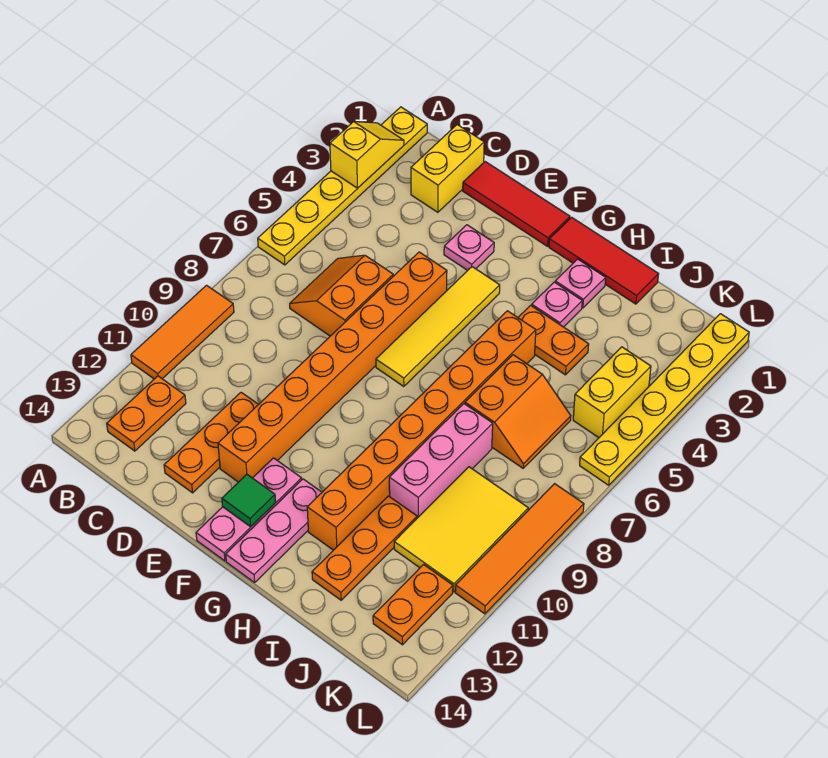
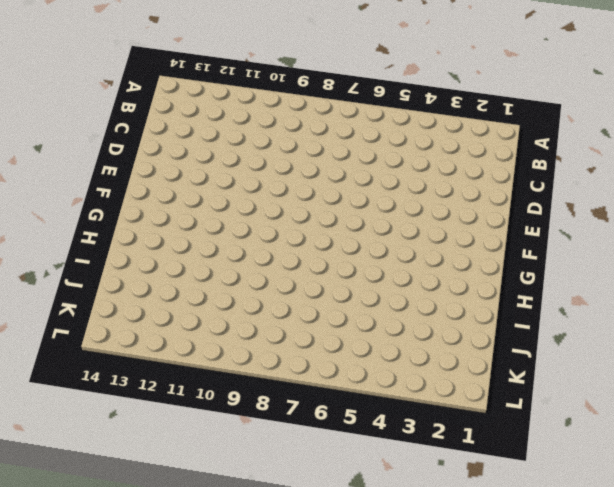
none -> yellow plate A1:A6 level 1
none -> orange tile A9:A11 level 1
none -> orange plate B12:B13 level 1

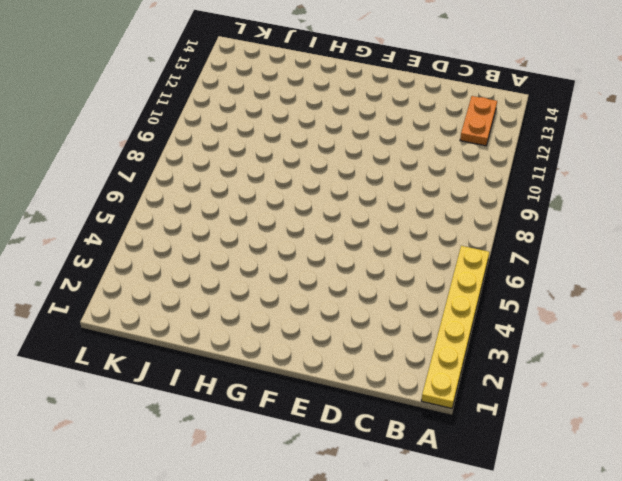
none -> orange tile A9:A11 level 1
none -> yellow brick C1:C2 level 1
none -> orange slope C6:D7 level 1 top D

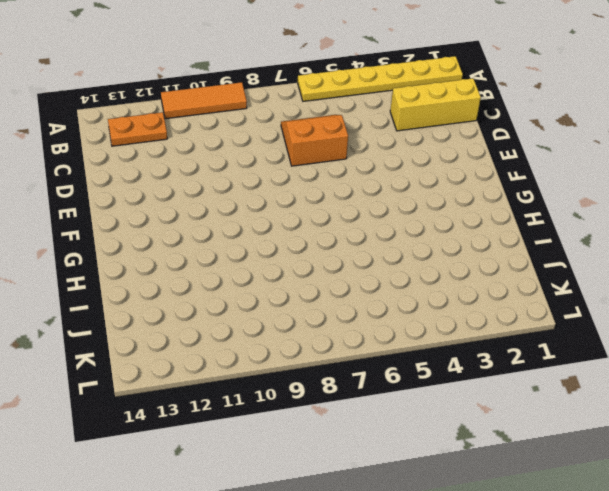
yellow brick C1:C3 level 1 -> yellow brick C1:C2 level 1
none -> red tile D1:F1 level 1
none -> orange plate D11:D13 level 1
none -> pink plate E3 level 1

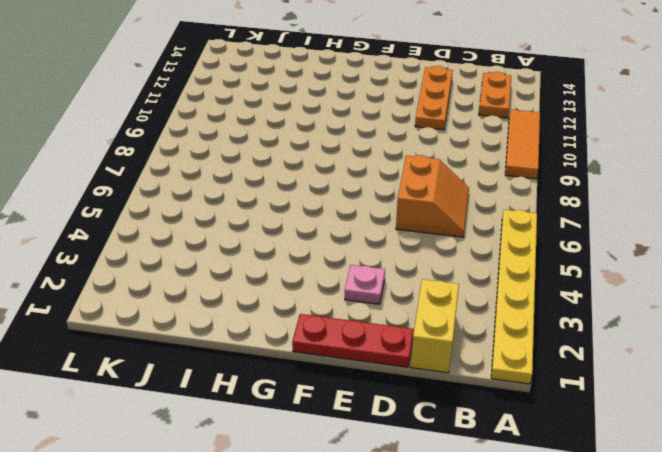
red plate D1:F1 level 1 -> red tile D1:F1 level 1
none -> orange brick E5:E12 level 1
none -> yellow tile F4:F7 level 1
none -> pink plate F12:F14 level 1

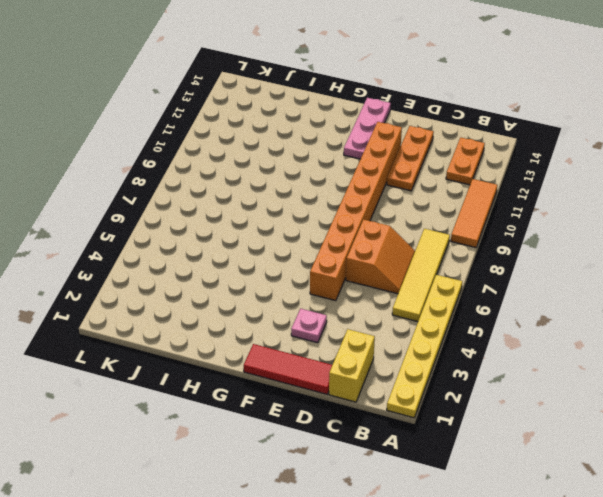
yellow tile B5:B8 level 1 -> yellow tile F4:F7 level 1
none -> red tile G1:I1 level 1
none -> pink plate G12:G14 level 1
none -> pink plate H2 level 1

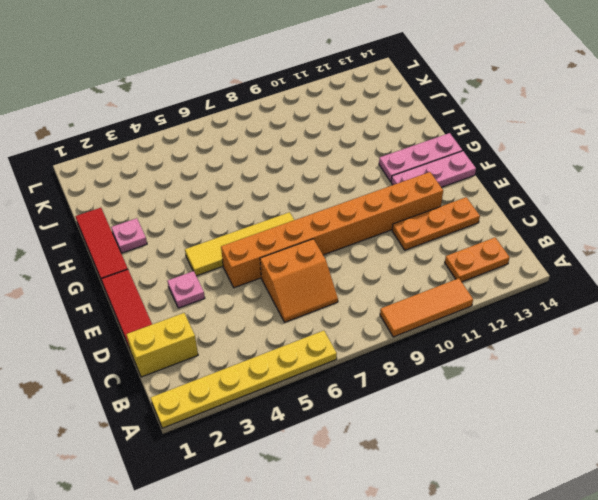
none -> pink plate H3 level 1
none -> orange plate H4:I4 level 1
none -> orange brick H5:H12 level 1

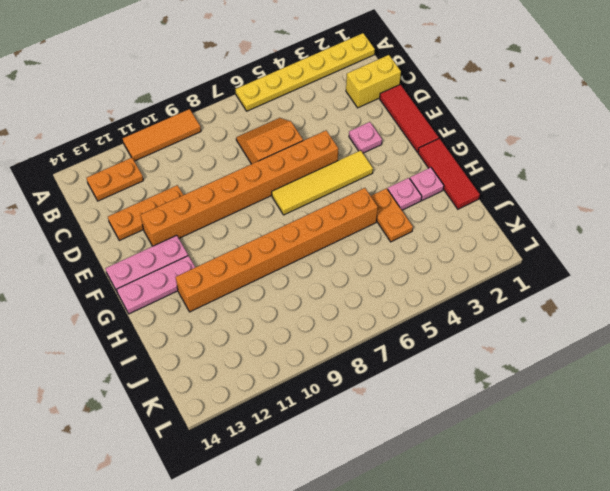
none -> orange slope I6:J7 level 1 top I
none -> pink brick I8:I10 level 1
none -> orange plate I11:I13 level 1

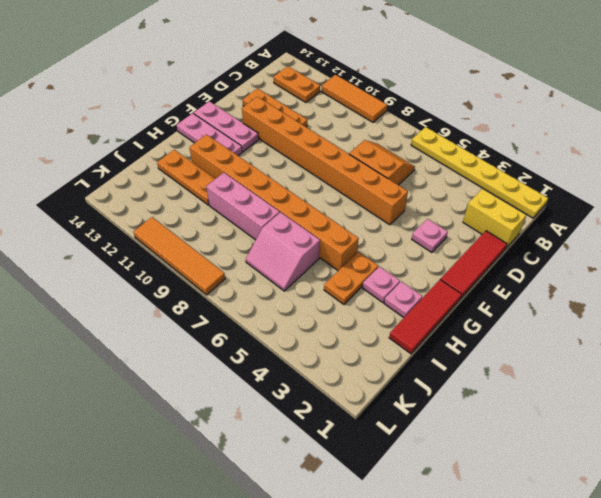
pink slope I6:J7 level 1 top I -> orange slope I6:J7 level 1 top I
none -> yellow tile F4:F7 level 1
none -> yellow tile J9:K11 level 1
none -> yellow brick K4:K5 level 1

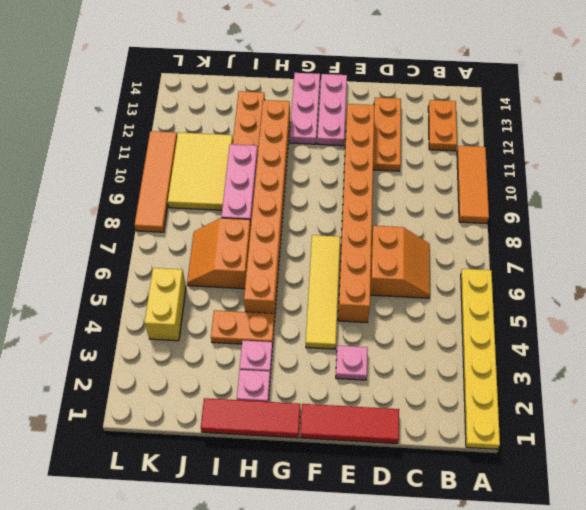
none -> yellow brick C1:C2 level 1
none -> orange plate K12:K13 level 1
none -> yellow plate L1:L6 level 1

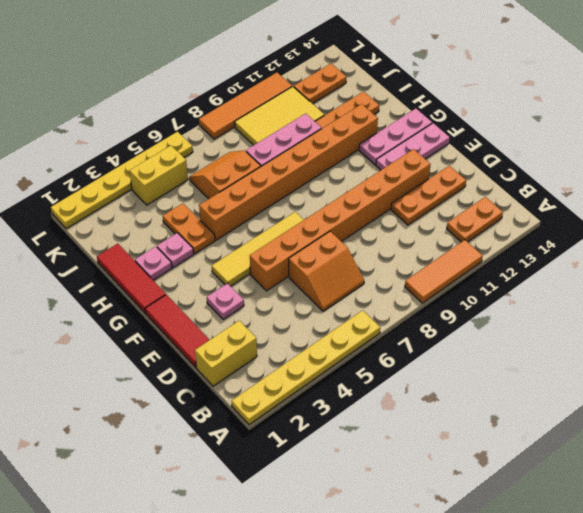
none -> yellow slope A2:A3 level 2 top 3
none -> green tile F13 level 2

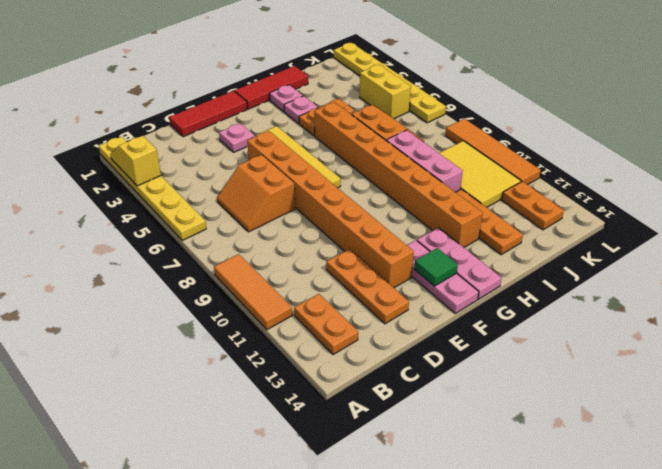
none -> yellow brick C1:C2 level 1

